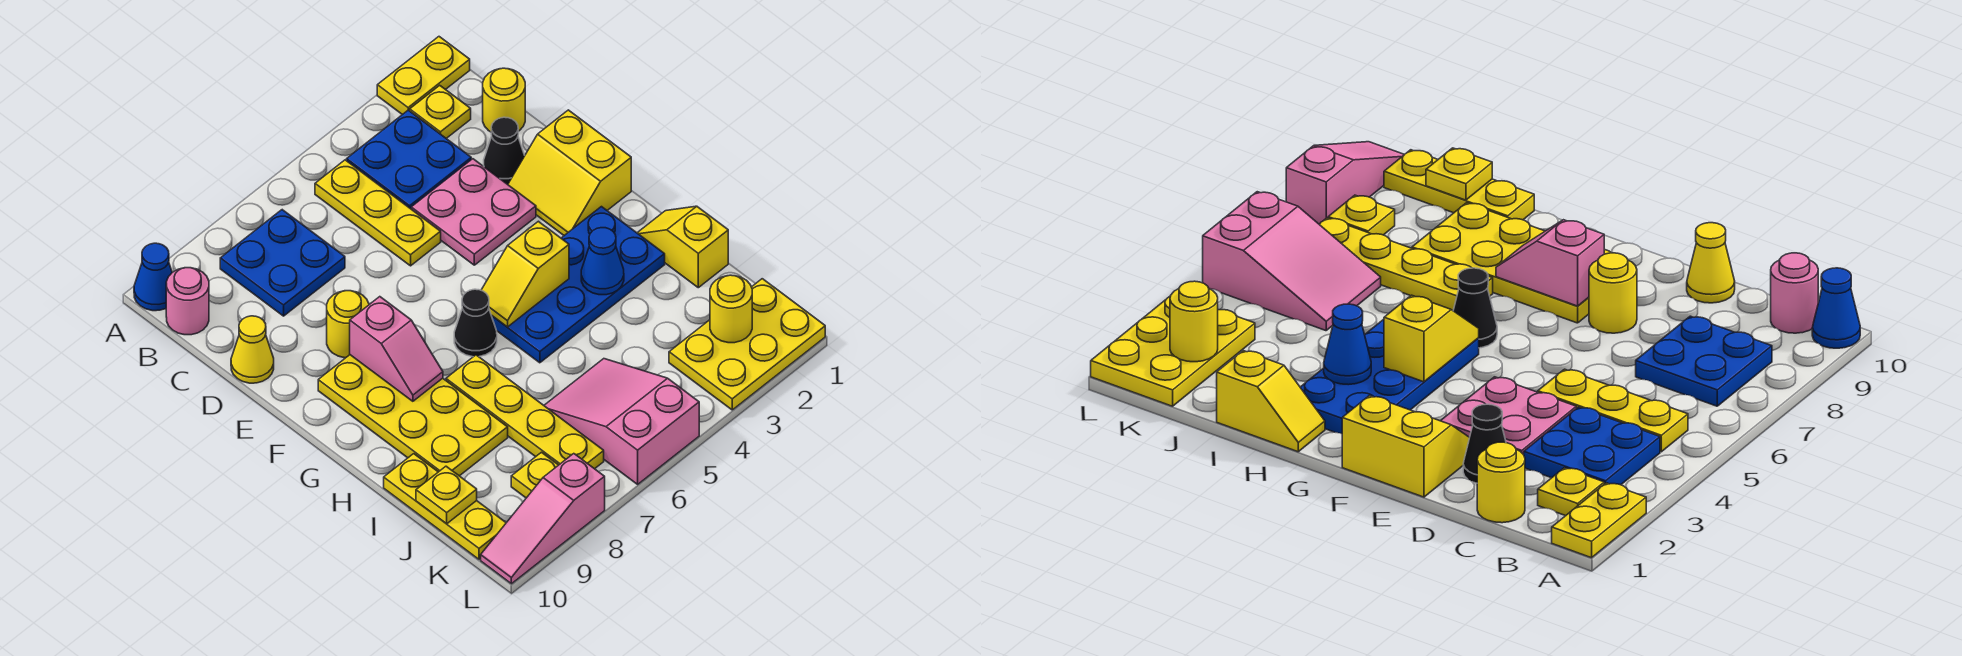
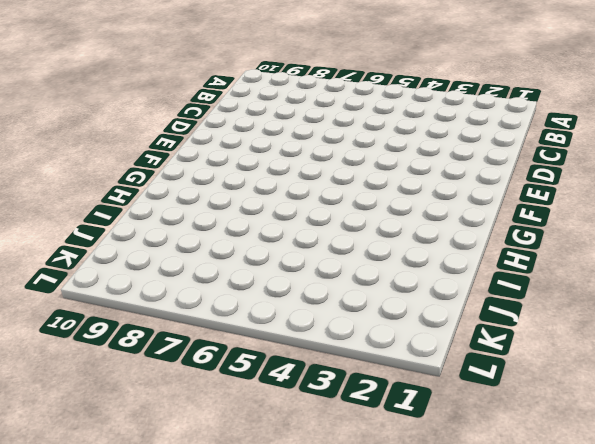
none -> yellow plate A1:A2 level 1
none -> blue cone A10 level 1
none -> yellow plate B2 level 1

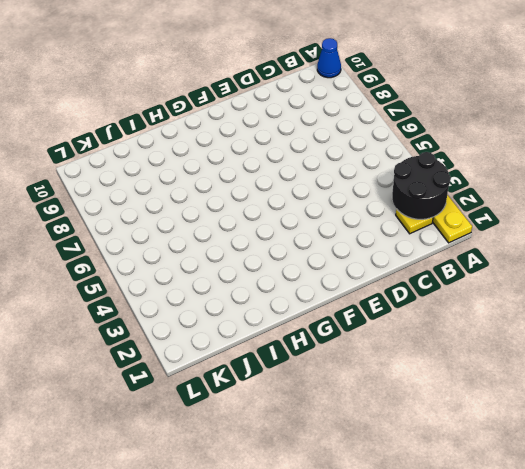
black round brick A2:B3 level 2 -> none
none -> blue plate B3:C4 level 1
none -> yellow plate B5:D5 level 1
none -> blue plate B7:C8 level 1

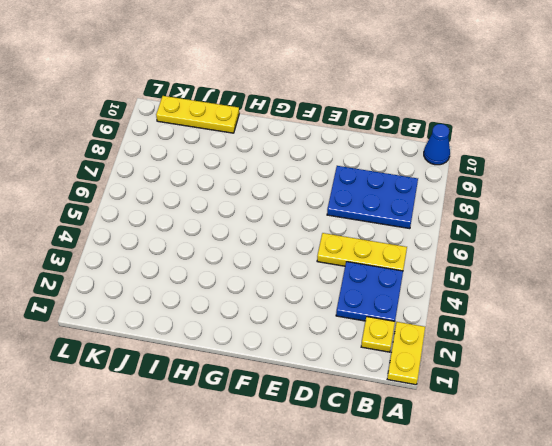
blue plate B7:D8 level 1 -> blue plate B7:C8 level 1
none -> pink round brick B10 level 1
none -> yellow round brick C1 level 1
none -> black cone D2 level 1

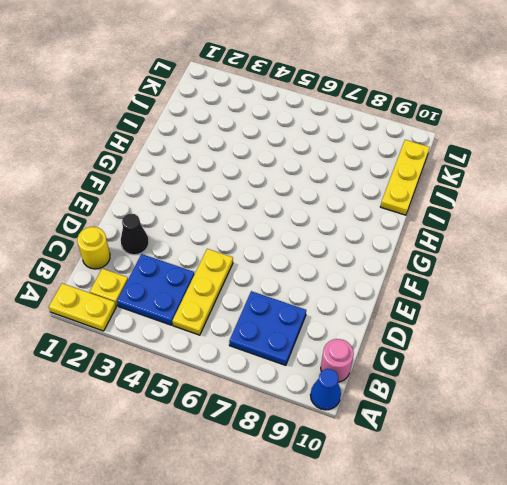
none -> pink plate D3:E4 level 1
none -> yellow cone D10 level 1
none -> yellow slope E1:F2 level 1 top 1

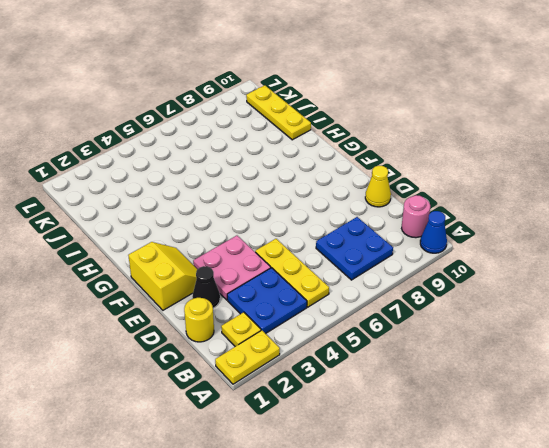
none -> yellow round brick E8 level 1
none -> yellow plate F8:I9 level 1
none -> blue plate G2:H5 level 1

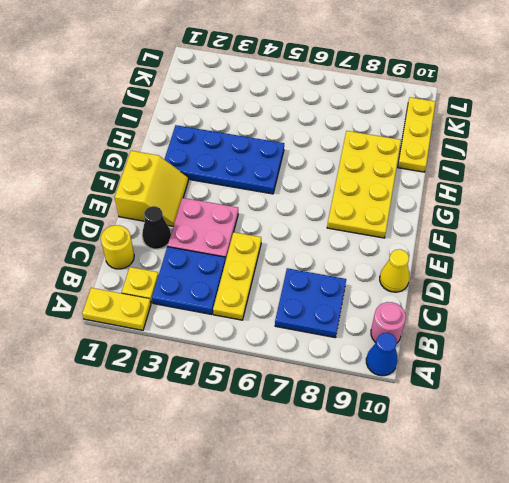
none -> yellow round brick E8 level 1
none -> black cone G6 level 1
none -> yellow slope H1:I1 level 1 top I

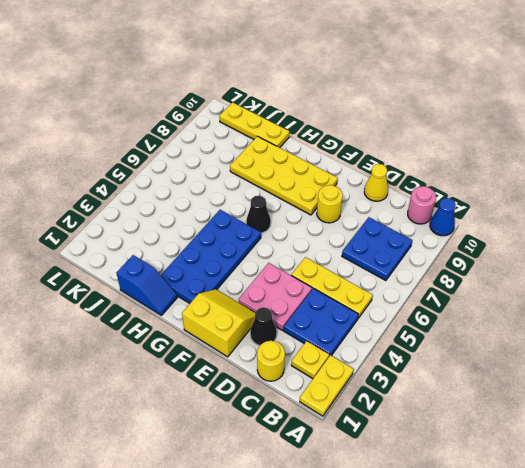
blue slope H1:I1 level 1 top I -> yellow slope H1:I1 level 1 top I
none -> yellow plate H7:K7 level 1
none -> pink slope J5:L6 level 1 top L
none -> yellow plate K1:L3 level 1

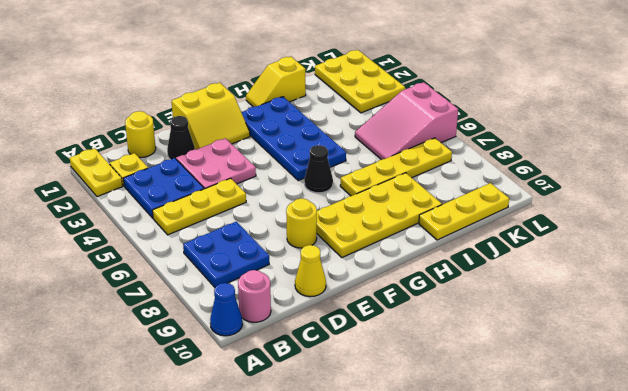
none -> yellow plate K8 level 1
none -> pink slope L8:L10 level 1 top 8
none -> pink slope F8:G8 level 2 top F

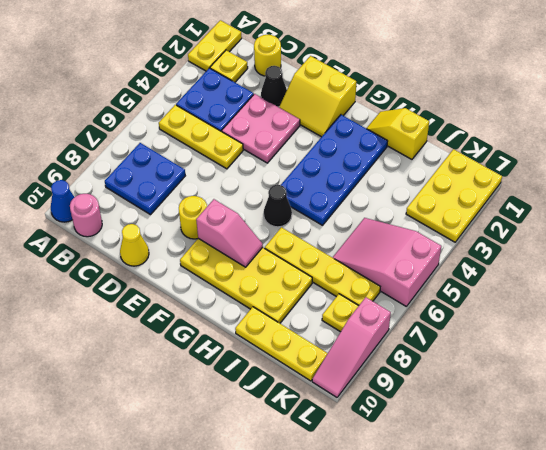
none -> yellow slope G4:G5 level 2 top 4
none -> blue cone H3 level 2
none -> yellow plate J10 level 2

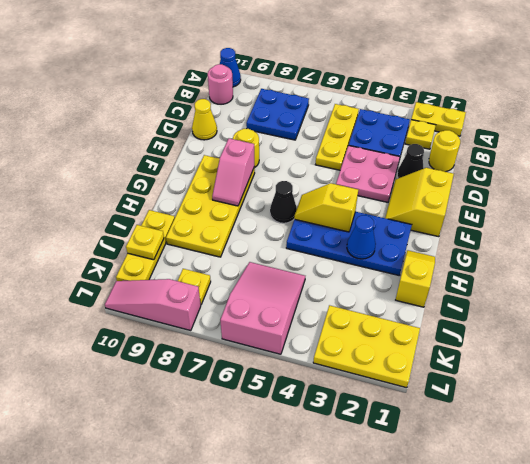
none -> yellow plate H7:K7 level 1
none -> yellow round brick K2 level 2

